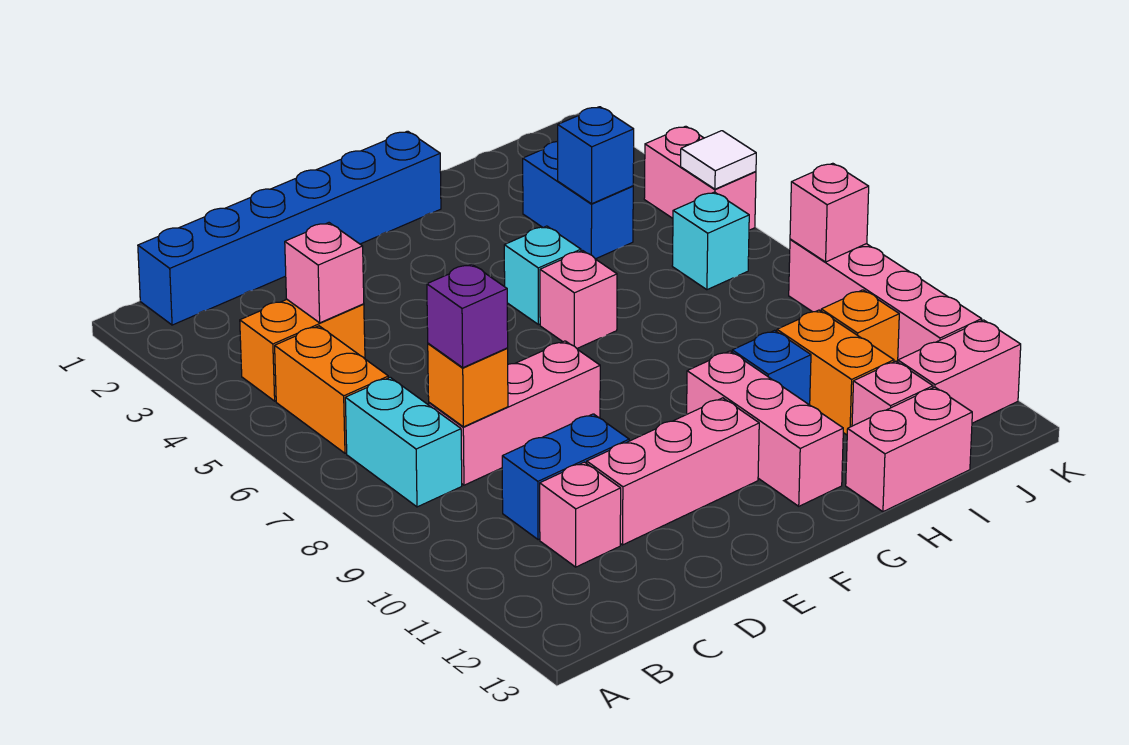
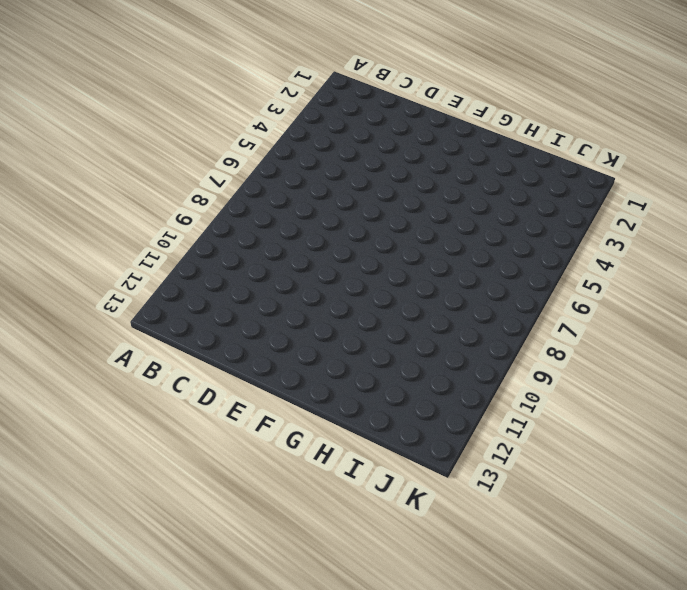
none -> blue brick B1:G1 level 1
none -> orange brick B4:C4 level 1
none -> orange brick B5:B6 level 1

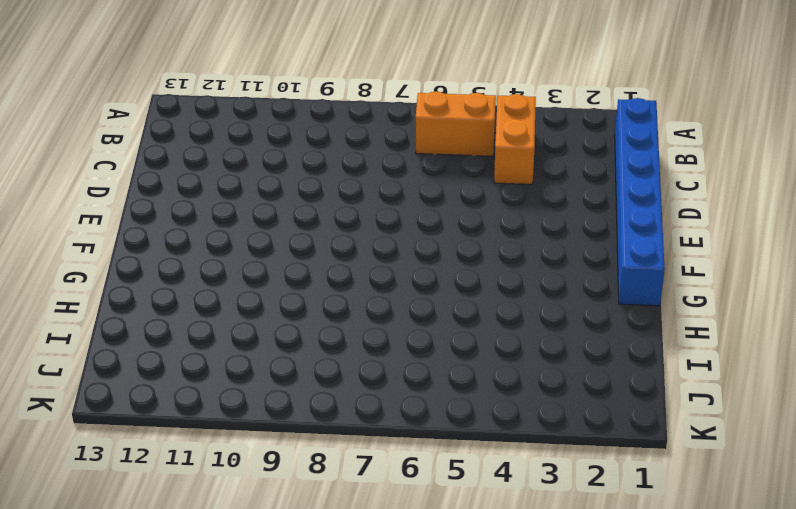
none -> cyan brick B7:B8 level 1
none -> pink brick C8:E8 level 1
none -> blue brick C10:D10 level 1

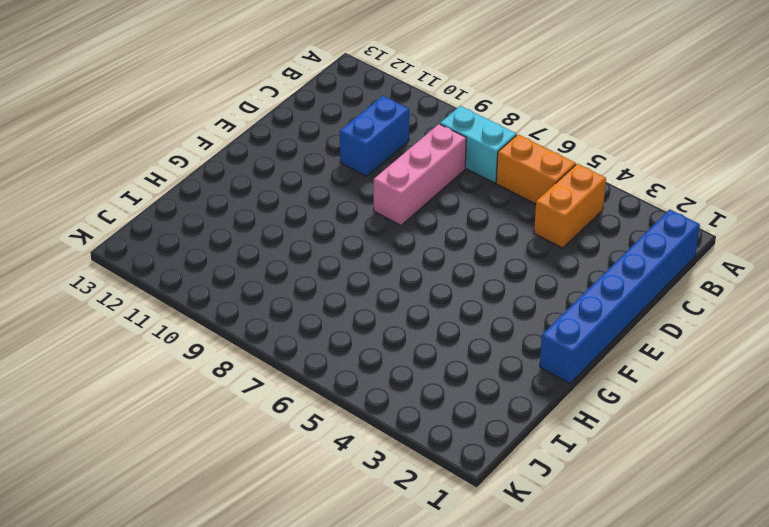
none -> pink brick C11 level 1
none -> pink brick D11:F11 level 1
none -> cyan brick G5 level 1

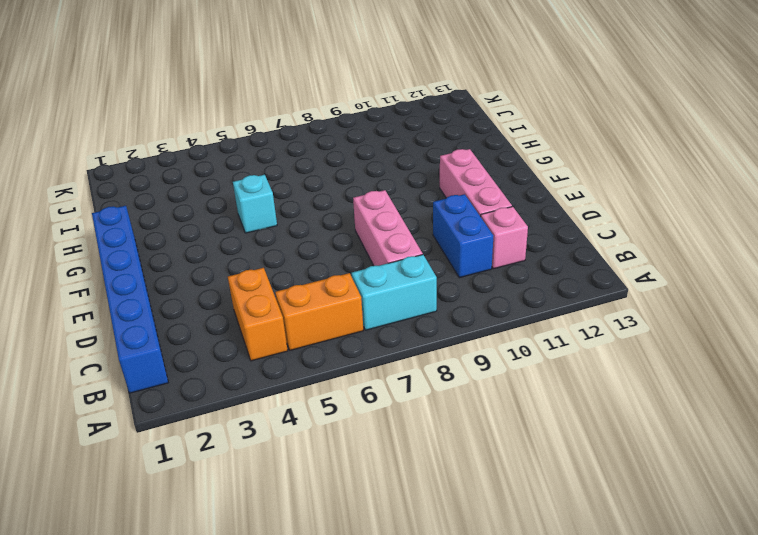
none -> pink brick G6 level 1
none -> pink brick G10:G12 level 1
none -> blue brick H10 level 1

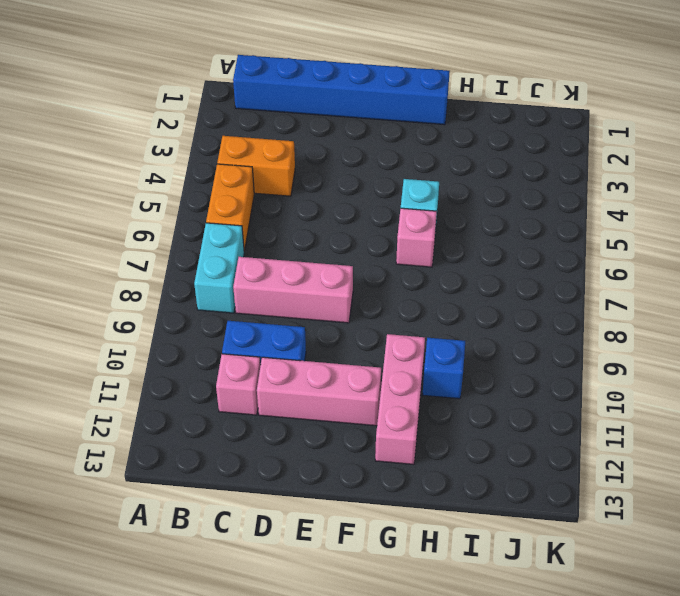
none -> pink brick H13:I13 level 1
none -> blue brick I3:I4 level 1
none -> orange brick I10:I11 level 1

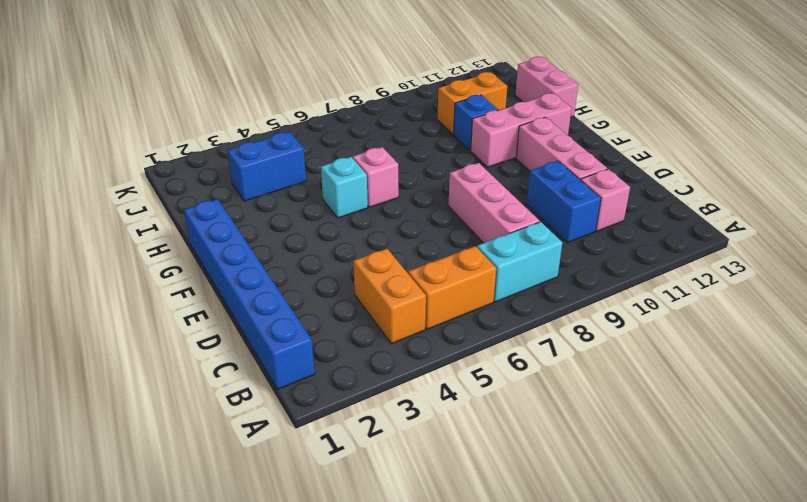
none -> pink brick I12 level 1
none -> cyan brick J6 level 1
none -> orange brick J10 level 1

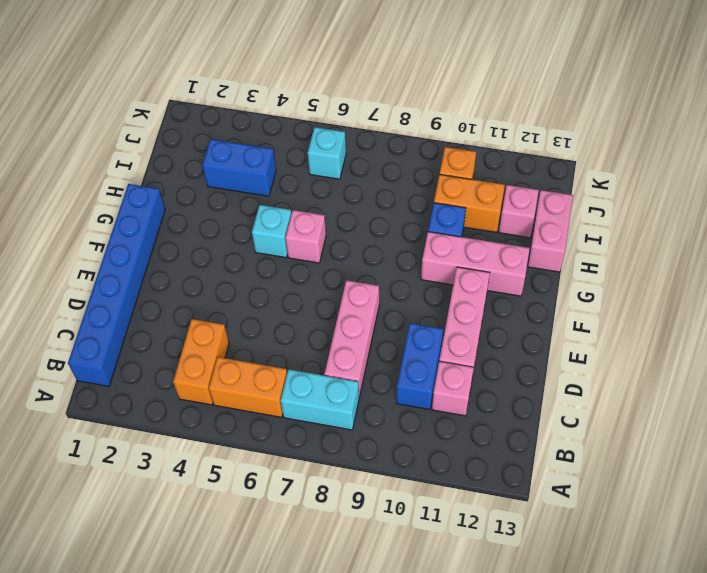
none -> pink brick J12:K12 level 1
none -> pink brick K4:K5 level 1
none -> pink brick K8:K11 level 1

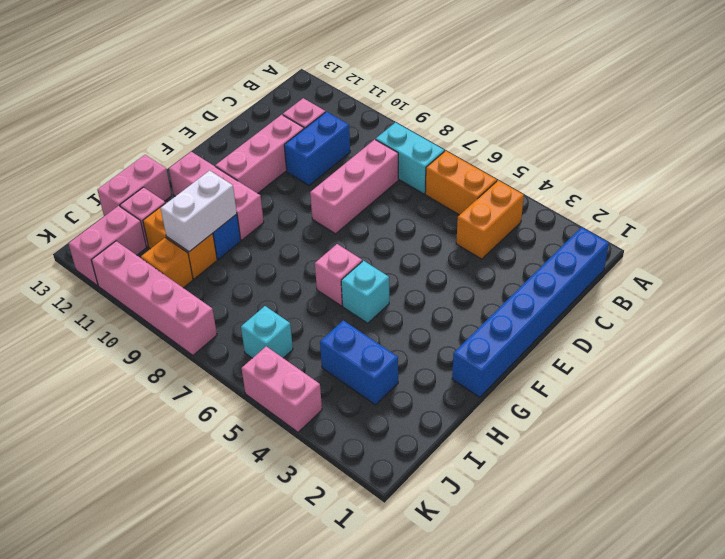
white brick H10:I10 level 2 -> none
none -> pink brick C4 level 2
none -> orange brick C8 level 2
none -> blue brick I4 level 2

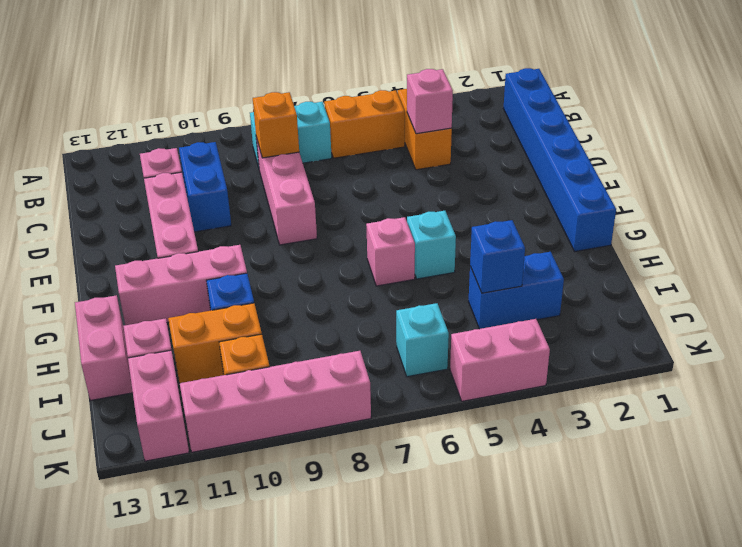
none -> white tile K5 level 2
none -> pink brick K8 level 2
none -> purple brick C8 level 3

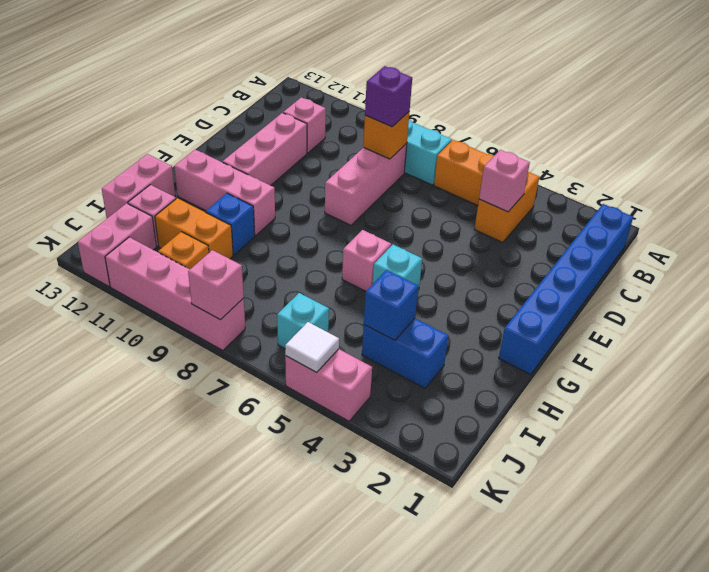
none -> blue brick C10:D10 level 1

